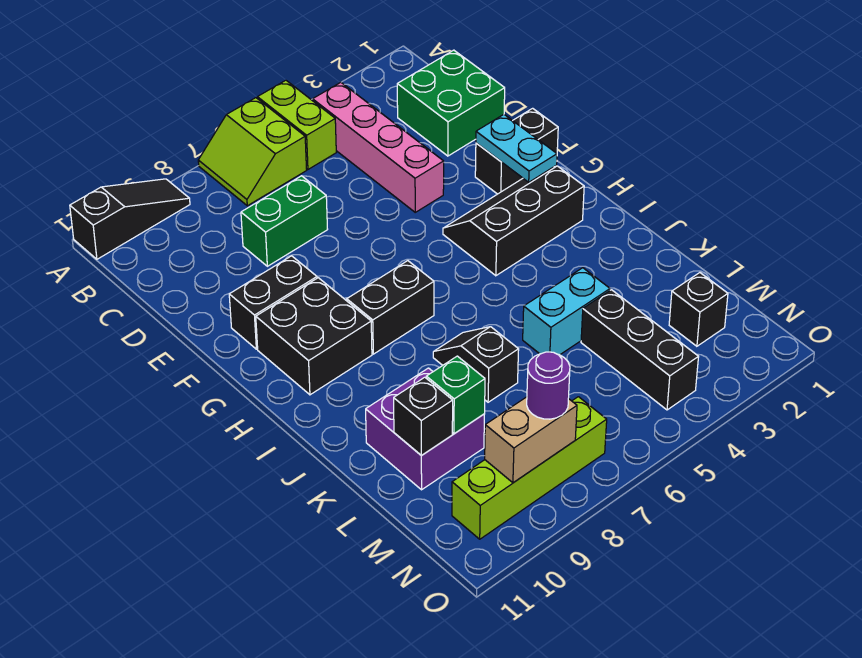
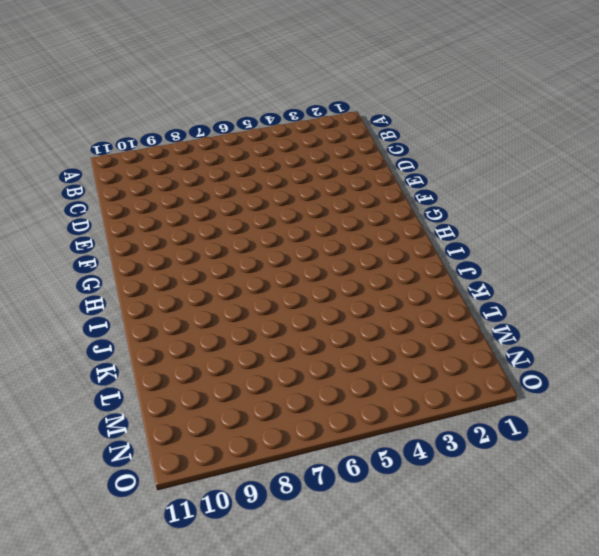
none -> lime brick A5:B5 level 1
none -> lime slope A6:B7 level 1 top 6
none -> black slope A9:A11 level 1 top 11

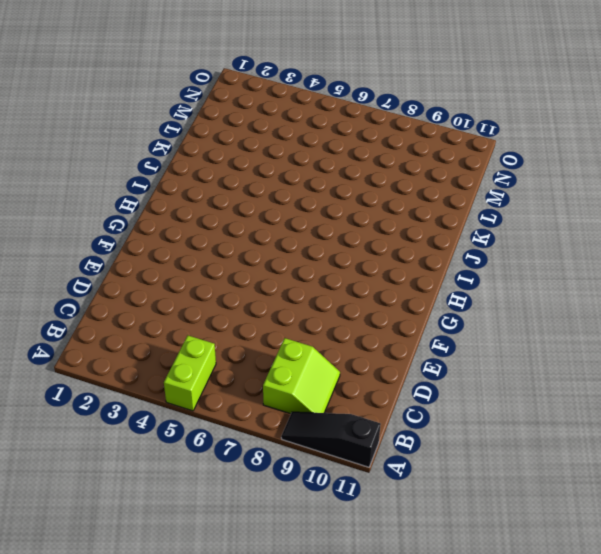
lime slope B8:C9 level 1 top 8 -> lime slope A6:B7 level 1 top 6
none -> pink brick B4:E4 level 1
none -> green brick C1:D2 level 1
none -> green brick D7:D8 level 1

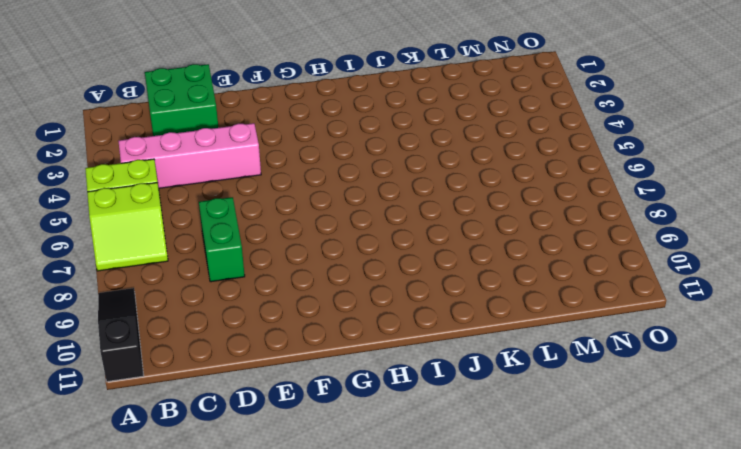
none -> black brick F1:F2 level 1
none -> black brick F9:F10 level 1
none -> black slope G2:H4 level 1 top H

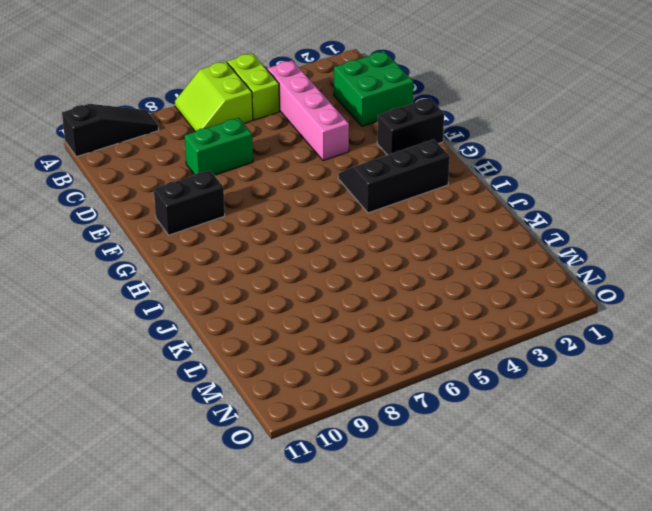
none -> black brick G9:H10 level 1
none -> black brick H7:H8 level 1
none -> black slope J7:K7 level 1 top K

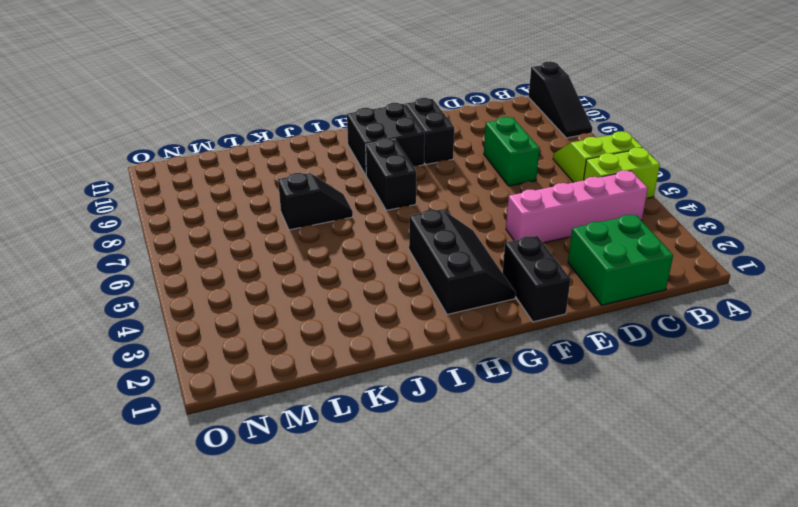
none -> cyan brick K4:K5 level 1
none -> purple brick K9:L10 level 1
none -> black brick L4:N4 level 1

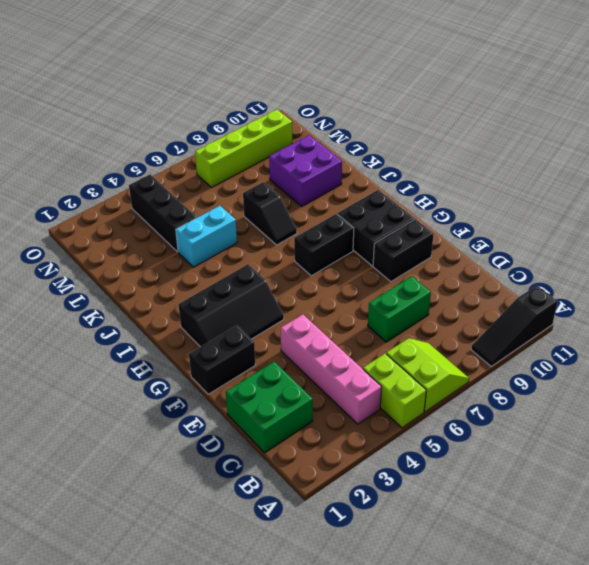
none -> black brick M2 level 1
none -> cyan plate F2:G2 level 2
none -> green brick L9 level 2

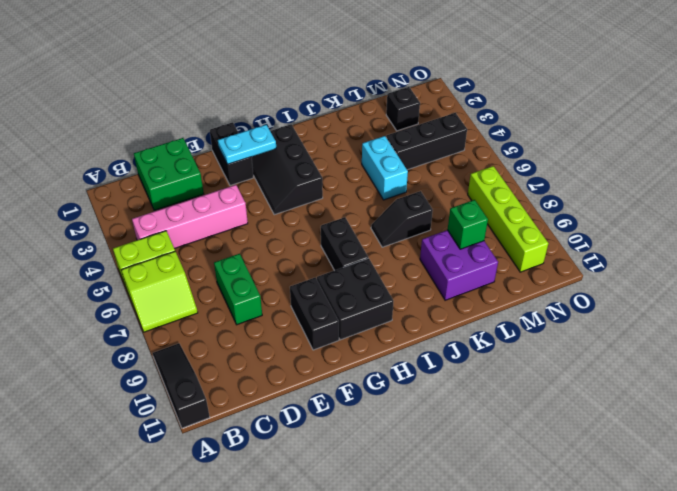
none -> black brick L10 level 2
none -> tan brick N8:N9 level 2
none -> purple round brick N8 level 3

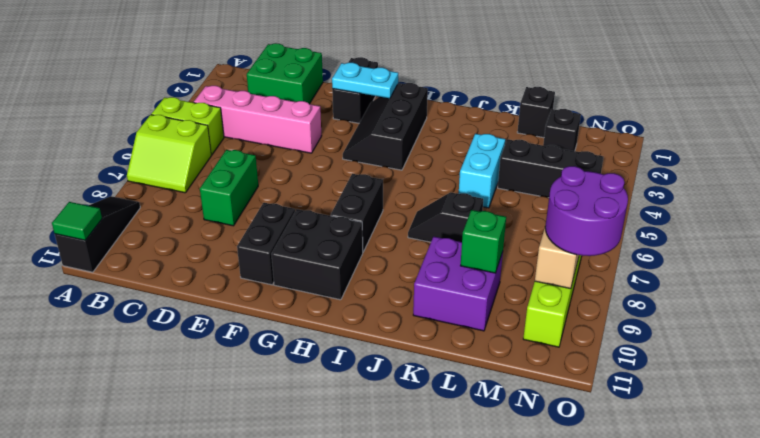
green tile A11 level 2 -> none
black brick L1 level 1 -> black brick L10 level 2
purple round brick N8:O9 level 3 -> purple round brick N8 level 3

